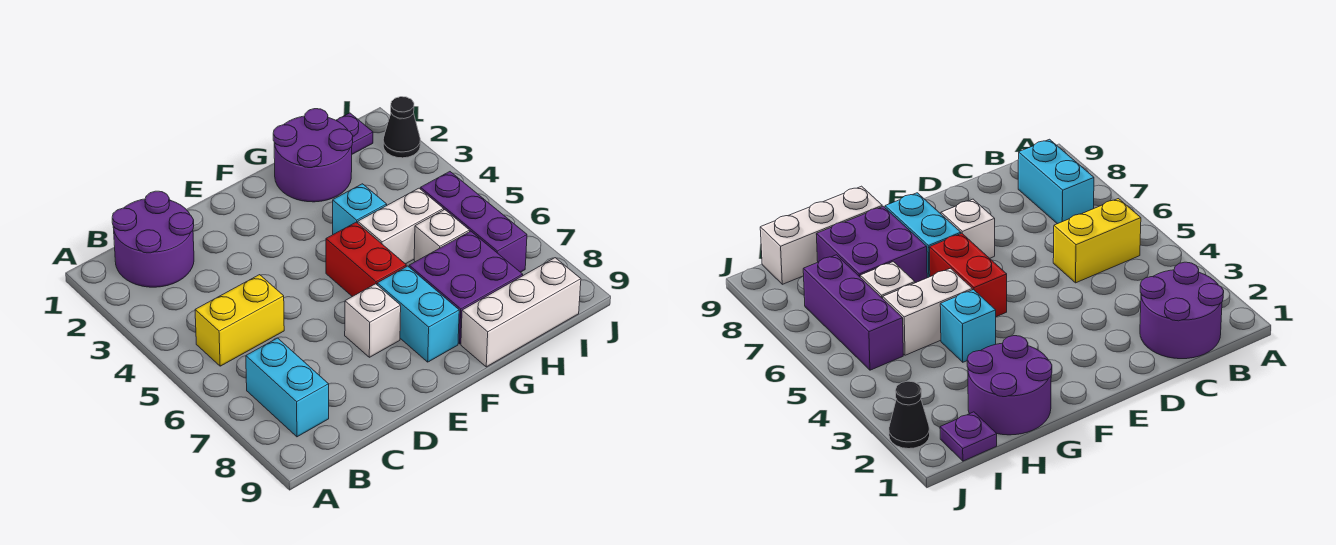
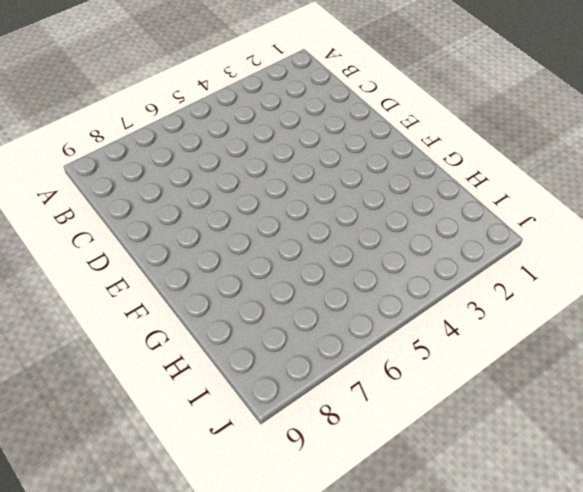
none -> purple round brick B1:C2 level 1
none -> yellow brick B5:C5 level 1
none -> cyan brick B7:B8 level 1

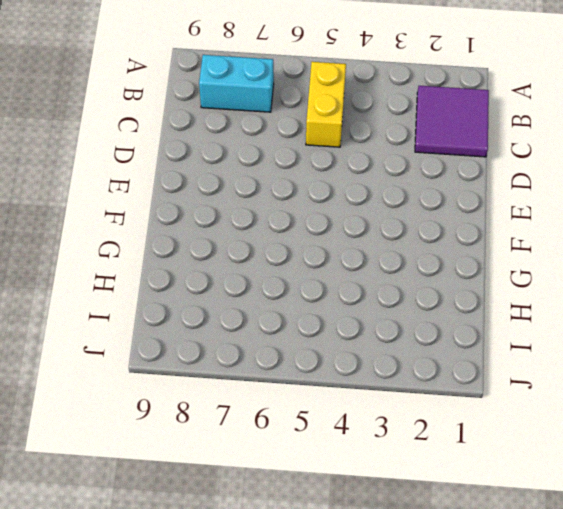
purple tile B1:C2 level 1 -> purple round brick B1:C2 level 1
none -> white brick E7 level 1
none -> red brick F5:F6 level 1
none -> cyan brick F7:F8 level 1

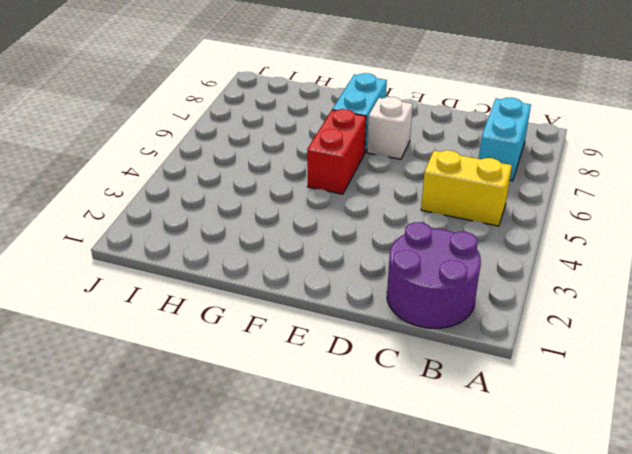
none -> purple round brick G1:H2 level 1
none -> cyan brick G4 level 1
none -> white brick G5:H5 level 1

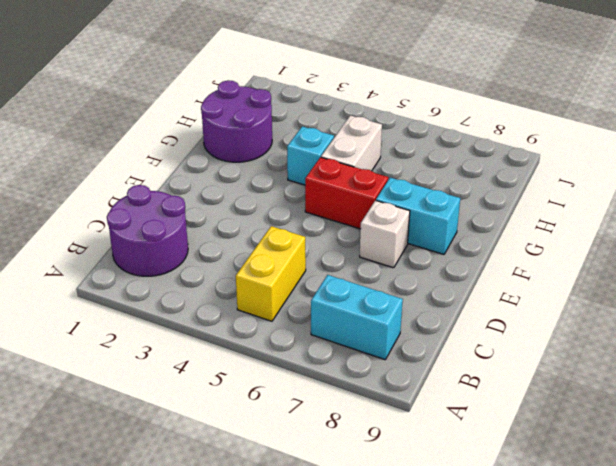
none -> purple brick G7:H8 level 1
none -> white brick G9:I9 level 1
none -> white brick H6 level 1

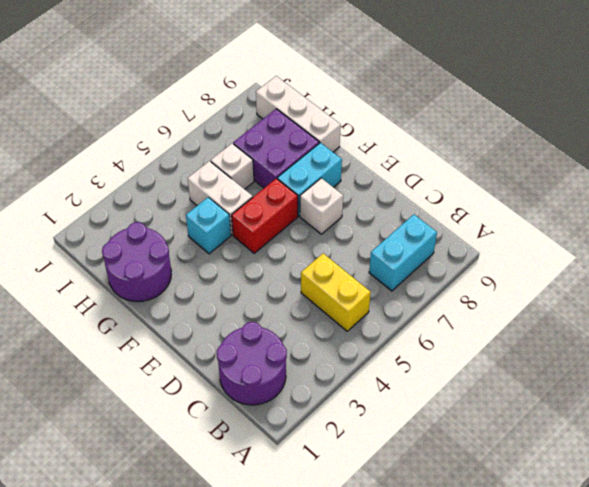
none -> purple plate I1 level 1
none -> purple brick I5:I7 level 1
none -> black cone J2 level 1

